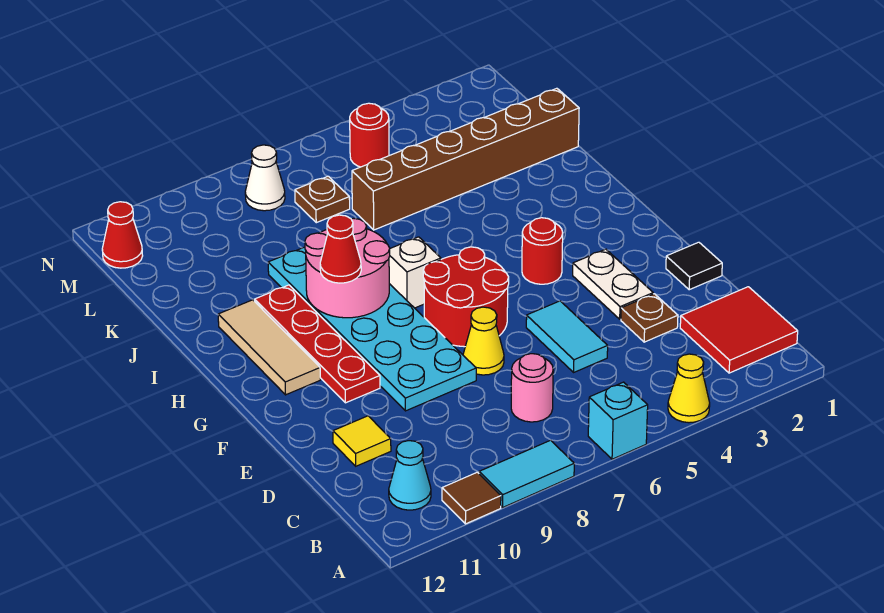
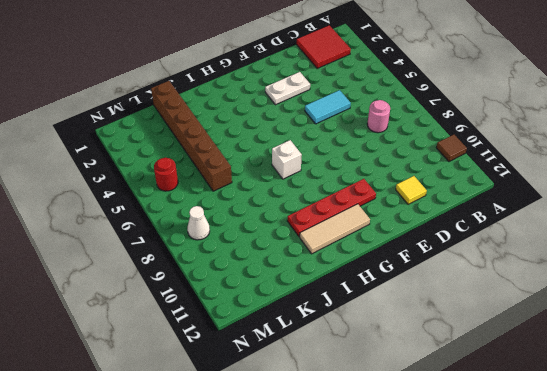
none -> yellow cone A4 level 1
none -> cyan brick A6 level 1
none -> cyan tile A8:A9 level 1

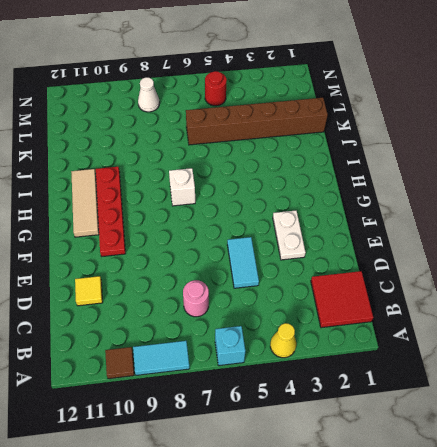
none -> cyan cone B11 level 1
none -> brown plate D3 level 1
none -> black tile E1 level 1

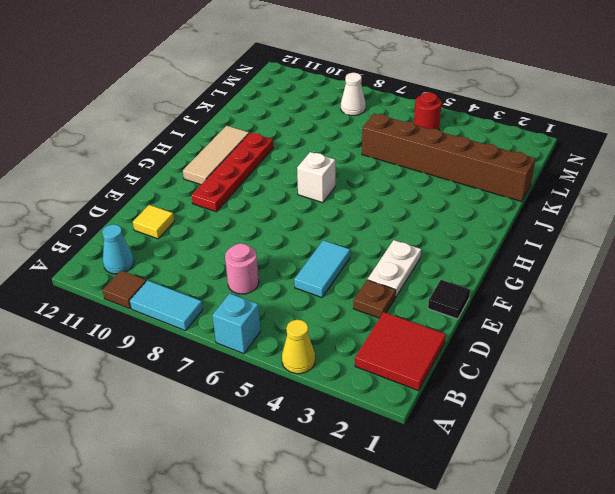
none -> yellow cone E7 level 1
none -> cyan plate E8:J9 level 1
none -> red round brick F6:G7 level 1

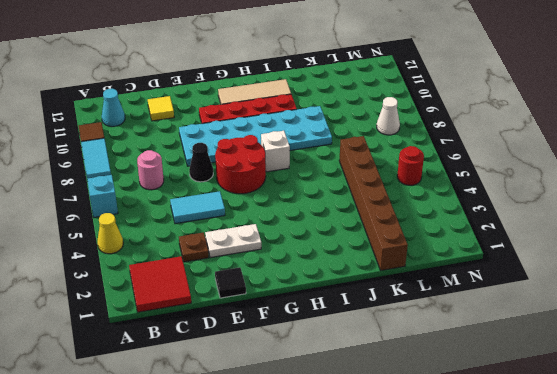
black cone E7 level 1 -> yellow cone E7 level 1
none -> red round brick G4 level 1
none -> brown plate L7 level 1
none -> red cone M12 level 1

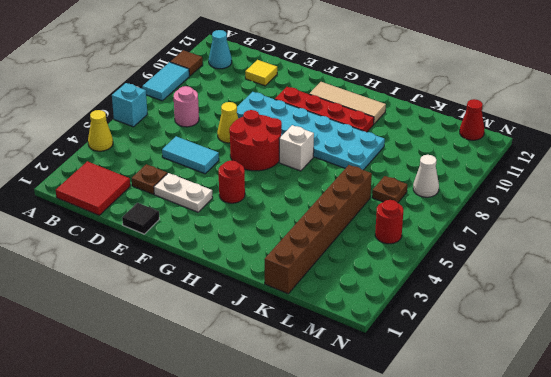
none -> pink round brick H8:I9 level 2
none -> red cone H9 level 3

